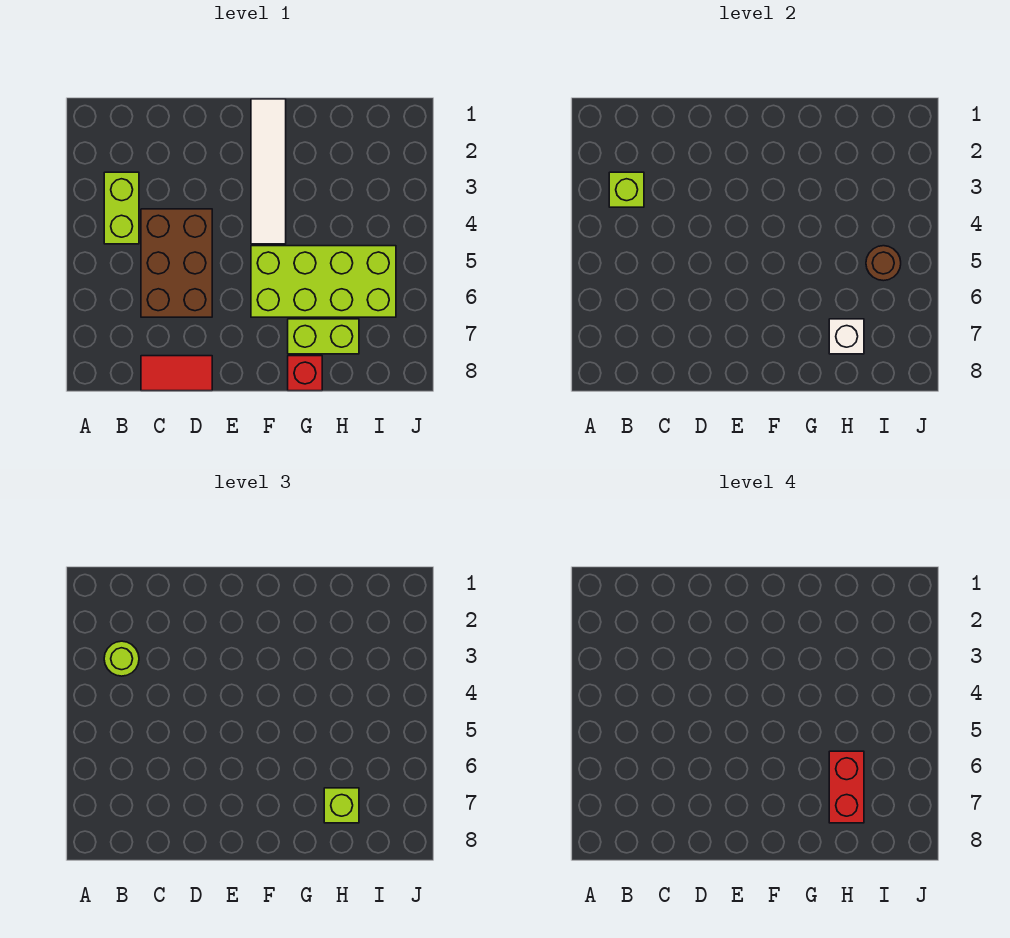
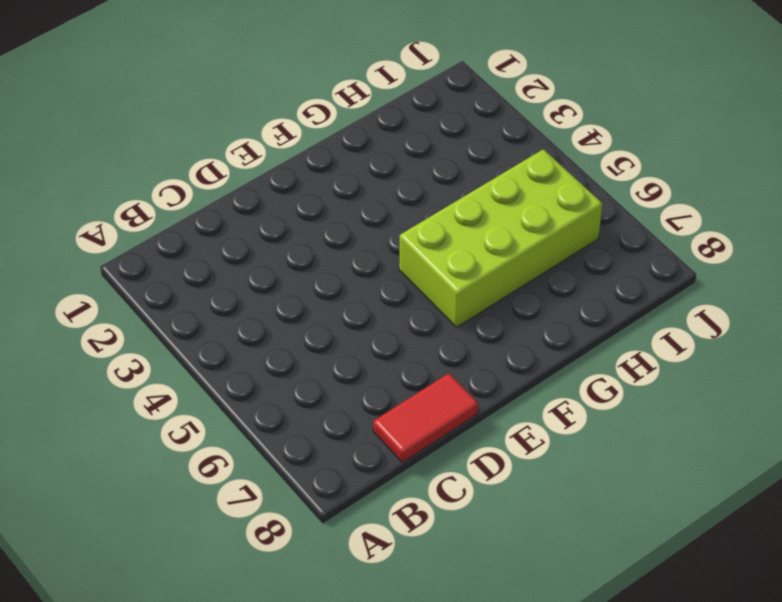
none -> lime brick B3:B4 level 1
none -> brown brick C4:D6 level 1
none -> white tile F1:F4 level 1

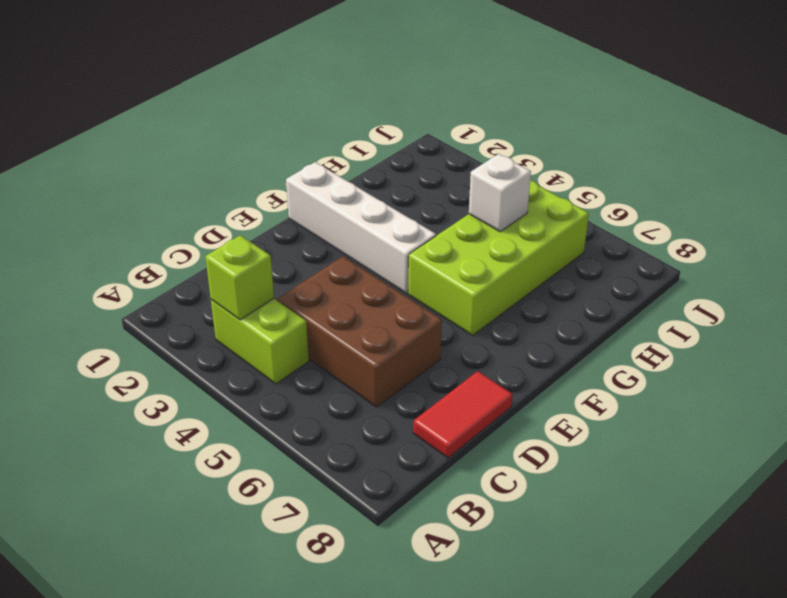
white brick F1:F4 level 1 -> white tile F1:F4 level 1
white brick H5 level 2 -> white brick H7 level 2
none -> lime brick G7:H7 level 1
none -> red brick G8 level 1
none -> brown round brick I5 level 2

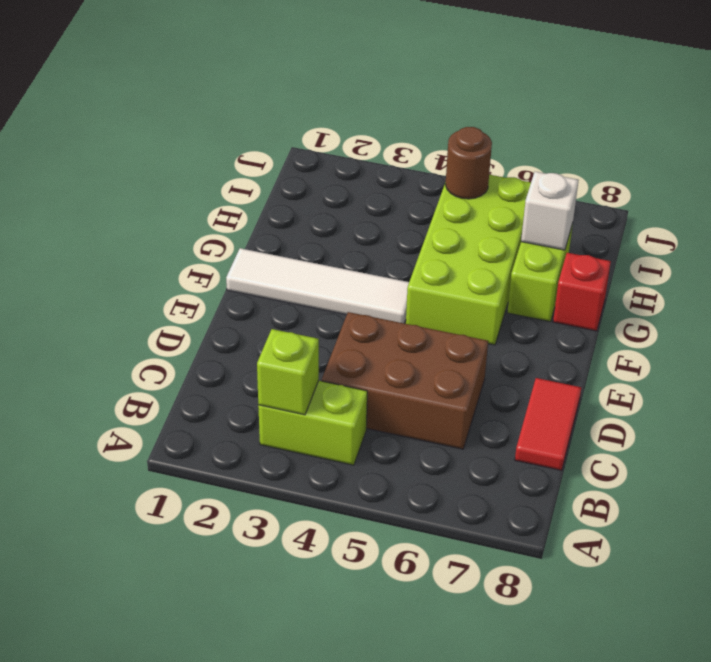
none -> lime round brick B3 level 3
none -> lime brick H7 level 3
none -> red brick H6:H7 level 4

